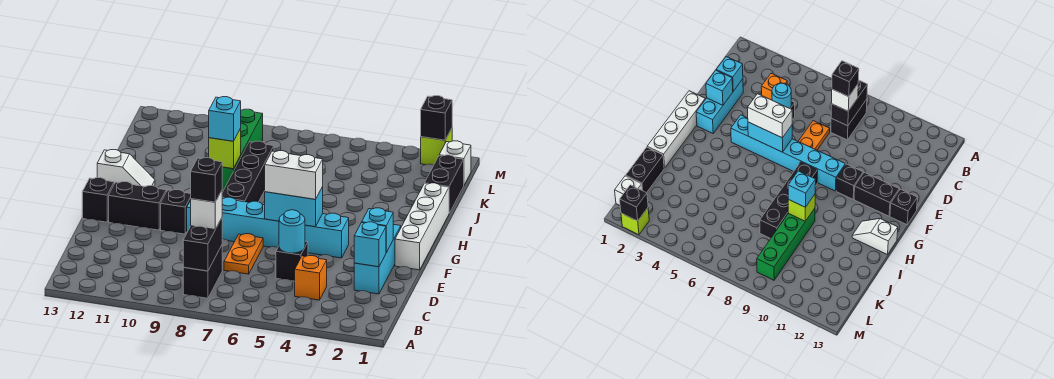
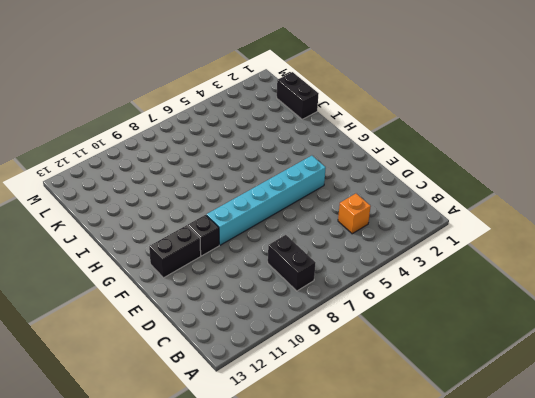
none -> cyan brick D2:F2 level 1
none -> black brick D5 level 1
none -> orange plate D7:E7 level 1

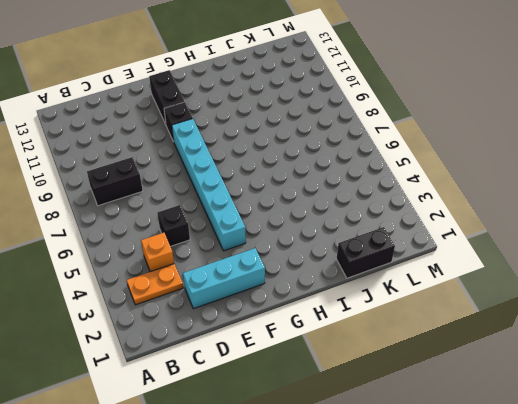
orange plate B3:C3 level 1 -> orange plate D7:E7 level 1
none -> white brick F1:I1 level 1
none -> black brick F13 level 1
none -> black brick G8:J8 level 1

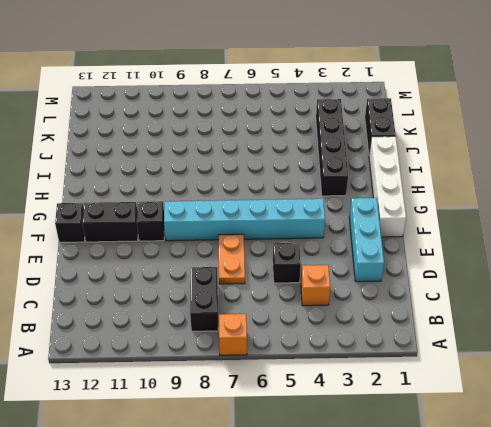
orange brick A7 level 1 -> none
black brick H3:K3 level 1 -> black brick G8:J8 level 1
none -> white slope H12:H13 level 1 top 13
none -> green brick I9:L9 level 1
none -> white brick L1 level 1

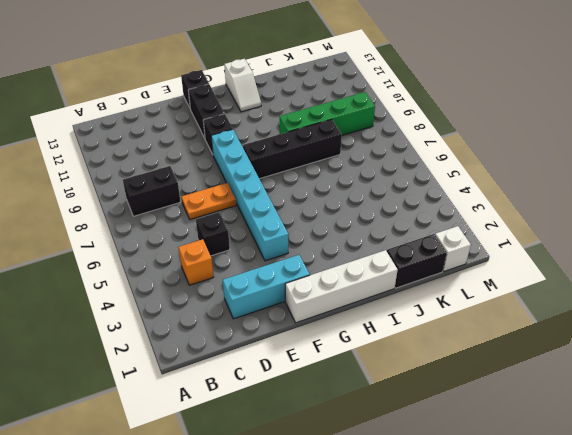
none -> lime brick M2 level 1
none -> black brick B8:C8 level 2
none -> cyan brick D2 level 2

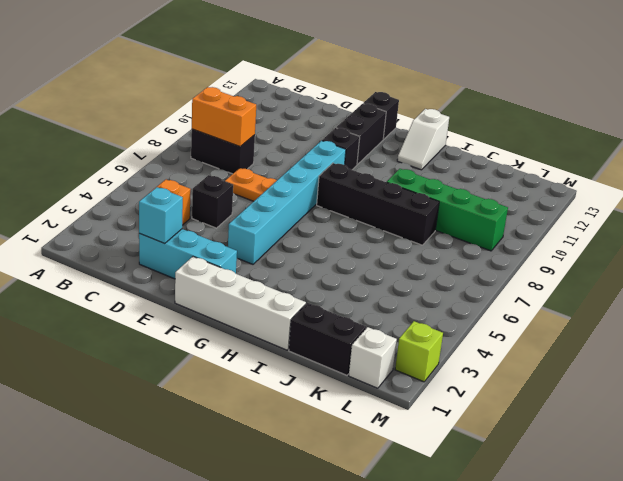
orange brick B8:C8 level 2 -> black brick B8:C8 level 2
none -> cyan round brick D5 level 2
none -> cyan brick E2 level 2
none -> cyan brick F5:F6 level 2

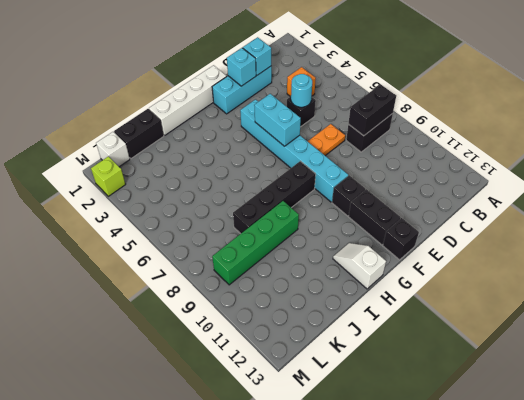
none -> lime brick I9 level 2
none -> black brick M2 level 2
none -> white brick C8 level 3

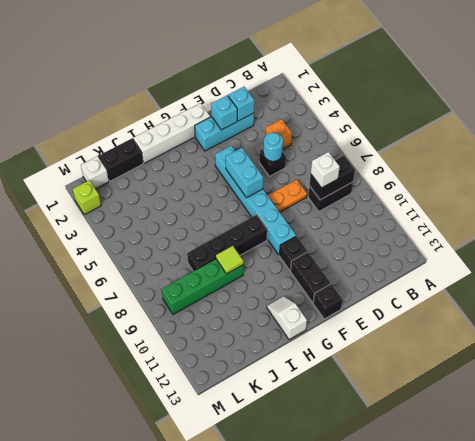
lime tile I9 level 2 -> lime brick I9 level 2
none -> black brick M2 level 2
none -> white brick F5:F6 level 3
none -> cyan brick I9 level 3

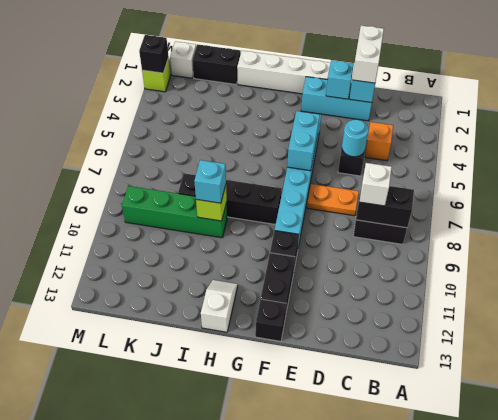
white brick D1:D2 level 3 -> white brick F5:F6 level 3
none -> black brick C8 level 4

